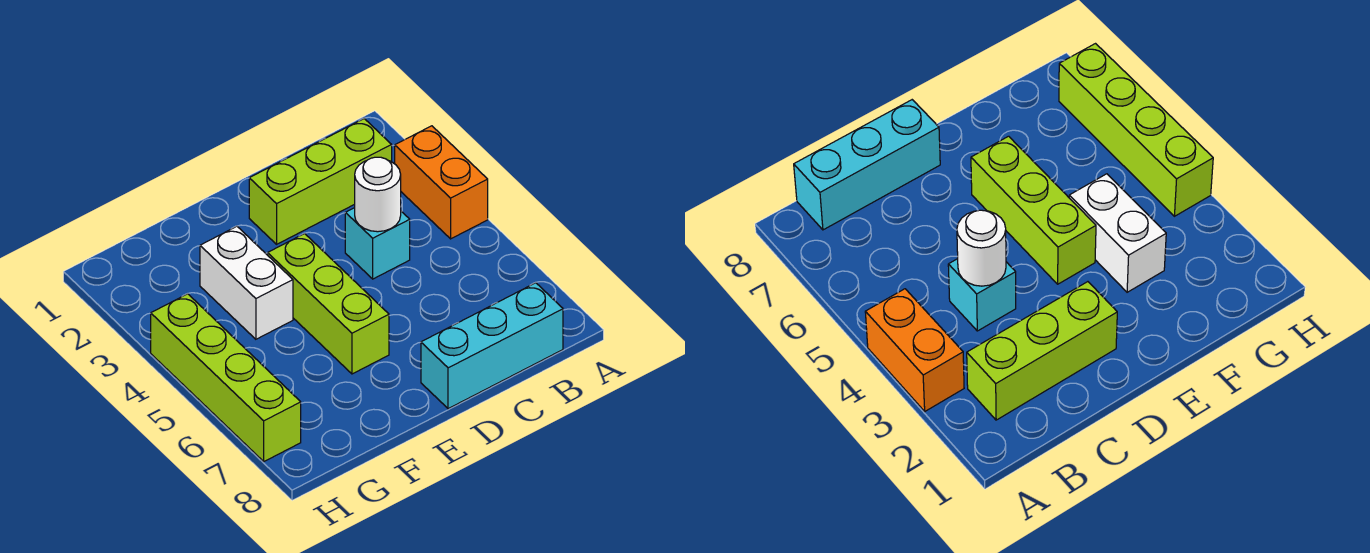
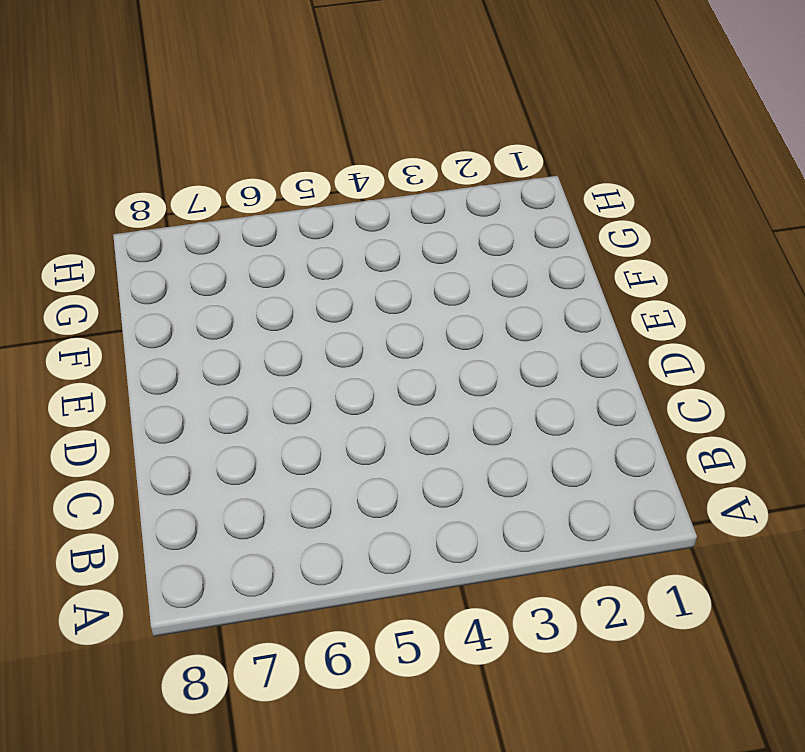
none -> orange brick A3:A4 level 1
none -> lime brick B2:D2 level 1

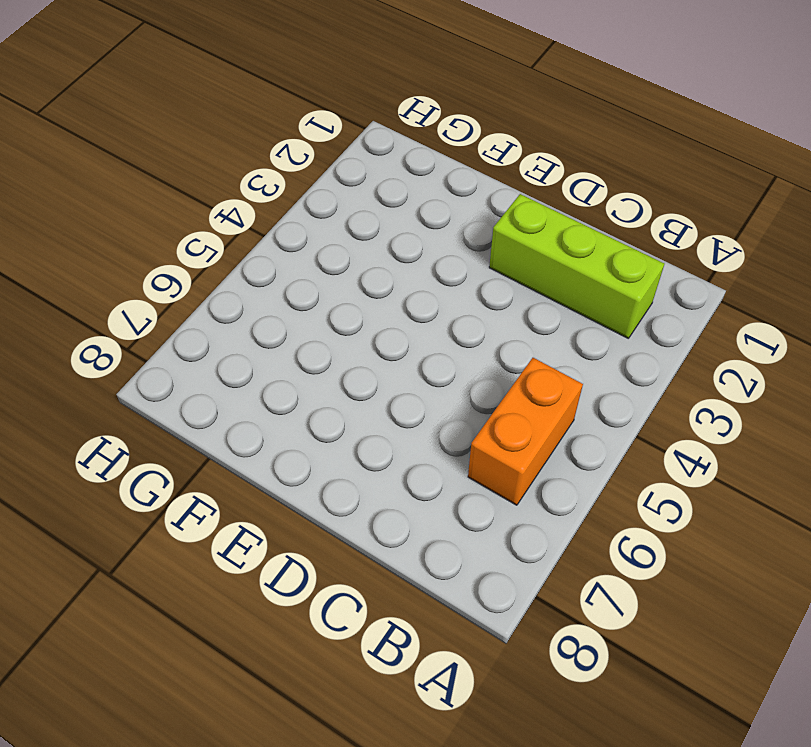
orange brick B5:B6 level 1 -> orange brick A3:A4 level 1
none -> cyan brick B8:D8 level 1
none -> cyan brick C4 level 1

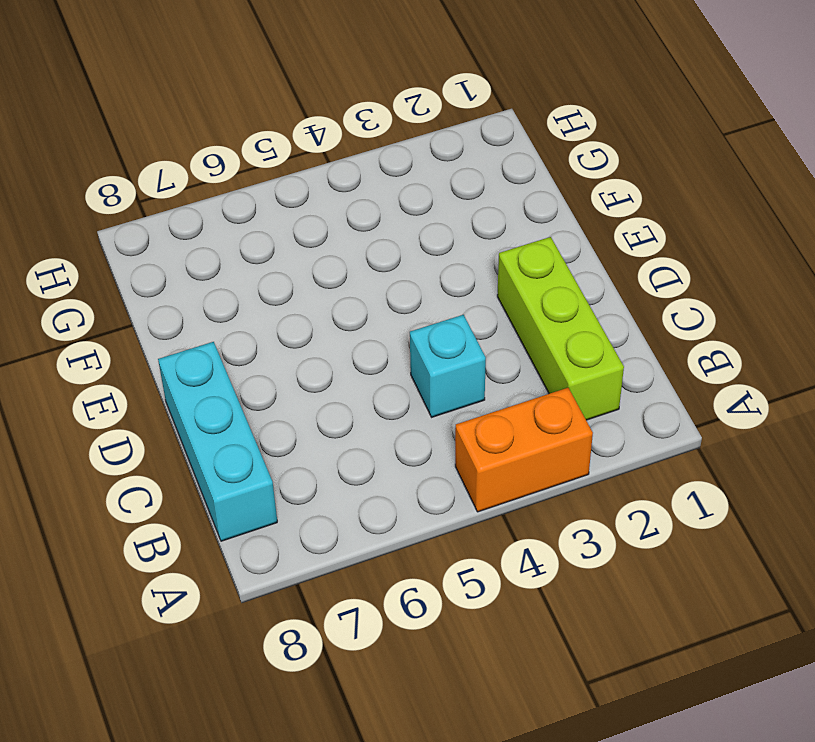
none -> lime brick E4:E6 level 1
none -> white brick F3:F4 level 1

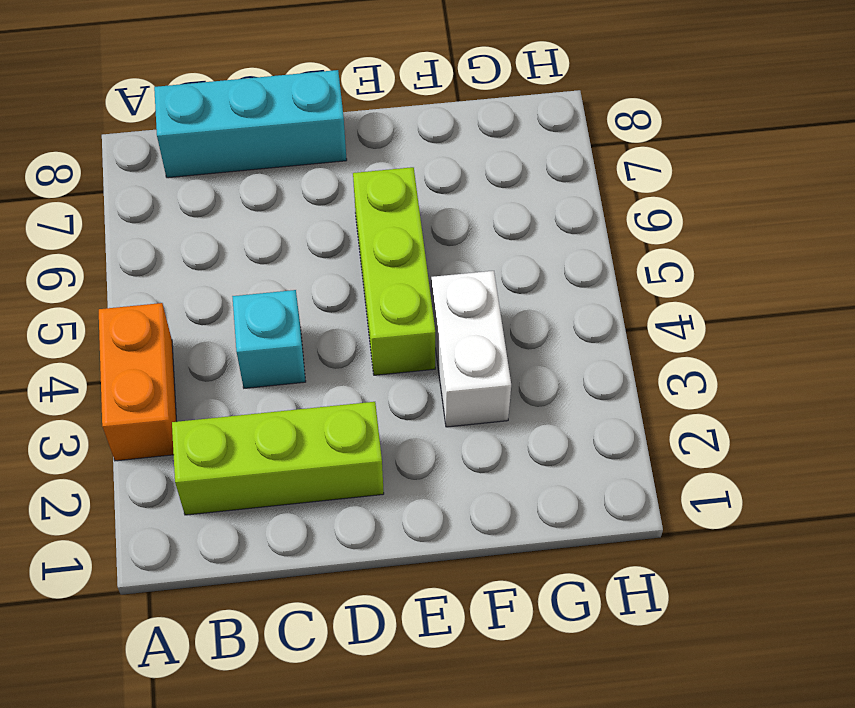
none -> lime brick H4:H7 level 1
none -> white round brick C4 level 2

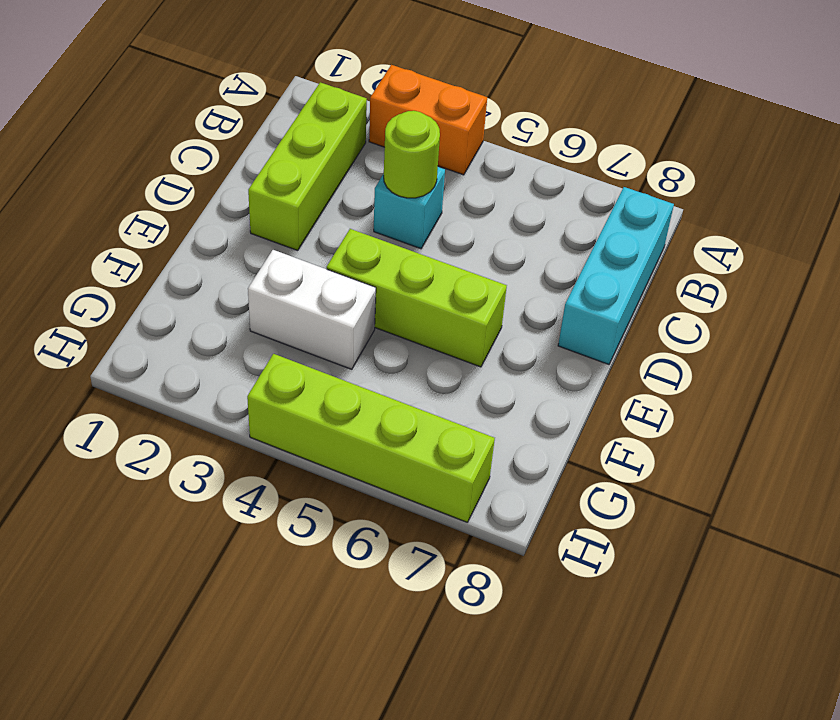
lime round brick C4 level 2 -> white round brick C4 level 2

